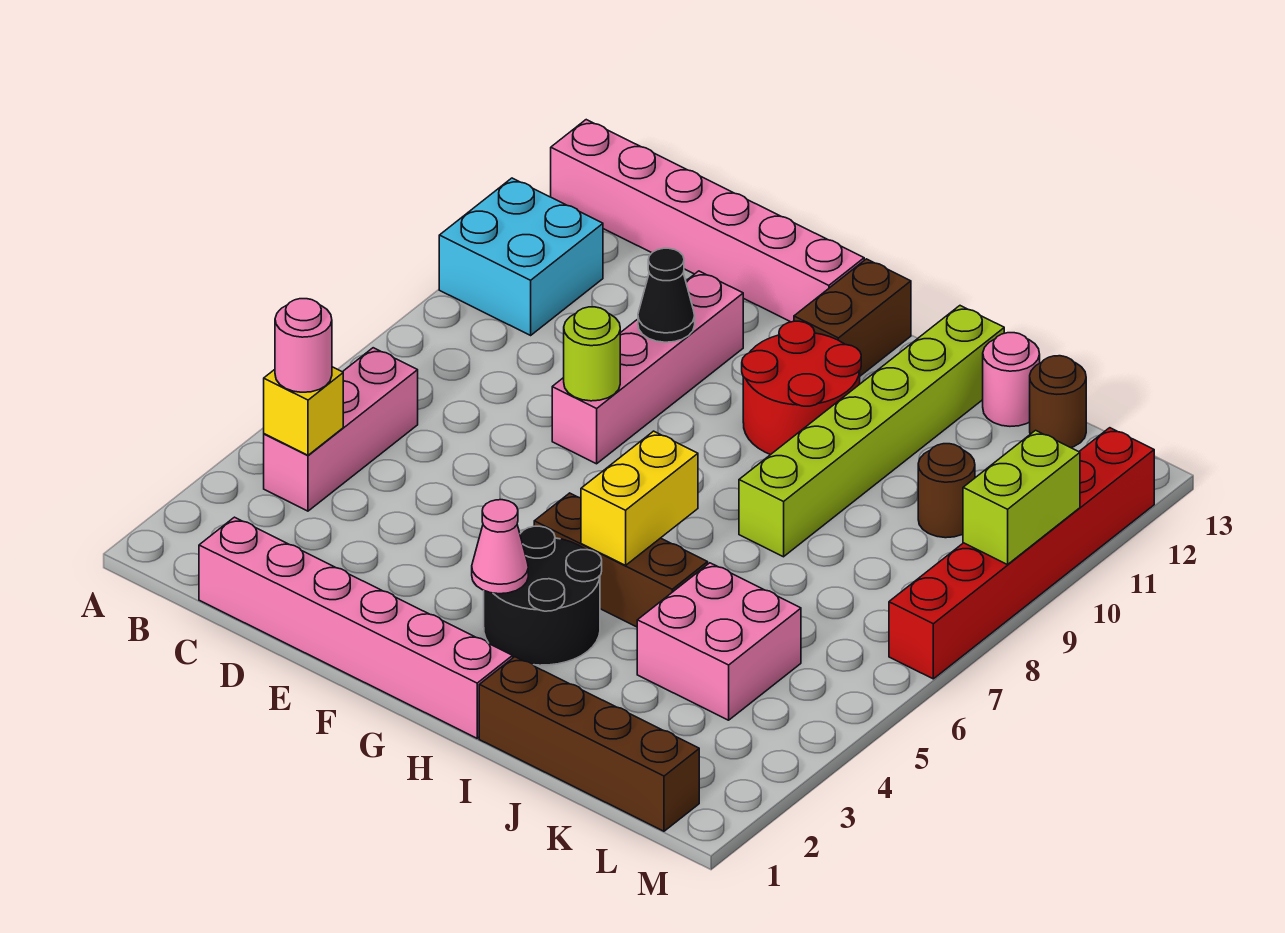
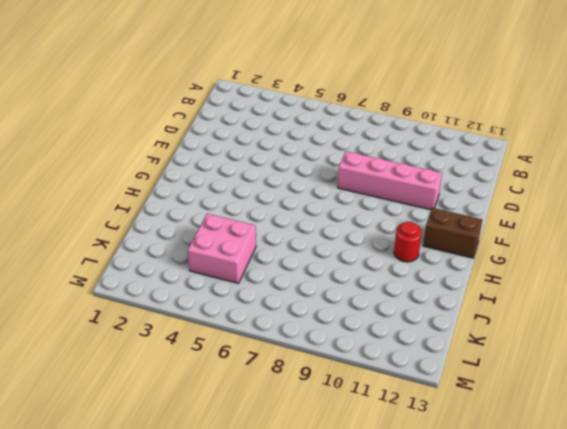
red round brick H11 level 1 -> red round brick G10:H11 level 1
none -> cyan brick A10:B11 level 1
none -> pink brick A13:F13 level 1
none -> pink brick B4:B6 level 1

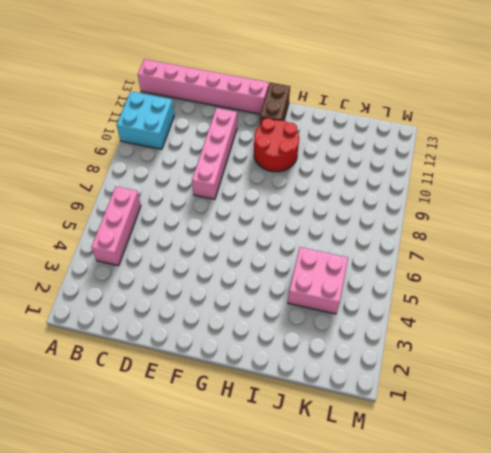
none -> pink brick C1:H1 level 1
none -> black round brick G3:H4 level 1
none -> brown brick G5:I5 level 1

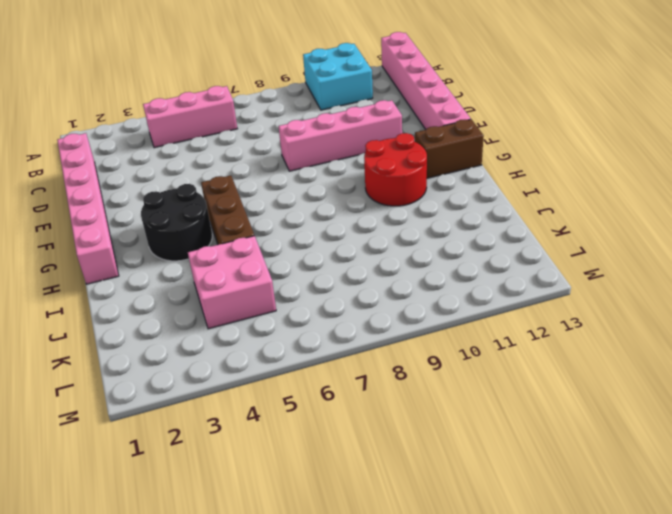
none -> brown brick I1:L1 level 1
none -> lime brick I8:I13 level 1
none -> pink round brick J13 level 1

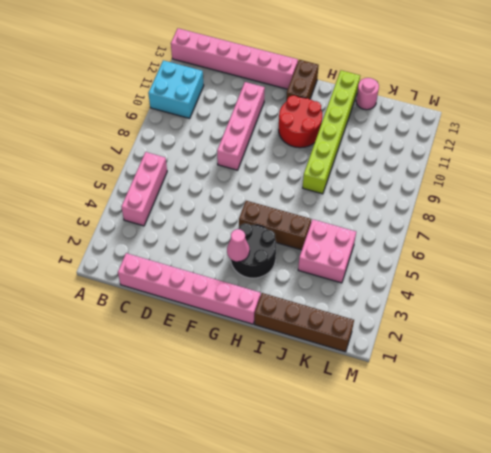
none -> brown round brick K10 level 1
none -> brown round brick K13 level 1
none -> red brick M7:M12 level 1

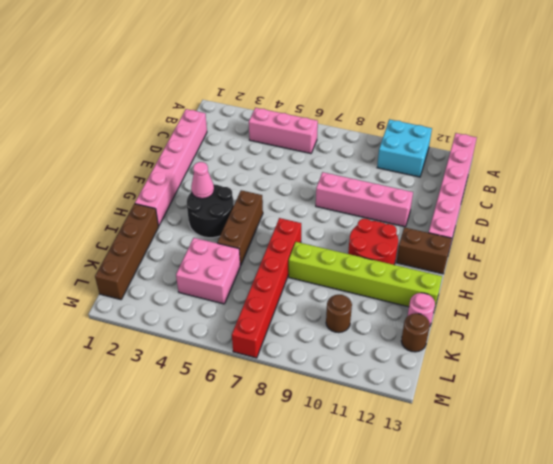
red brick H7:M7 level 1 -> red brick M7:M12 level 1
none -> yellow brick B4 level 2
none -> lime round brick E8 level 2
none -> black cone E10 level 2

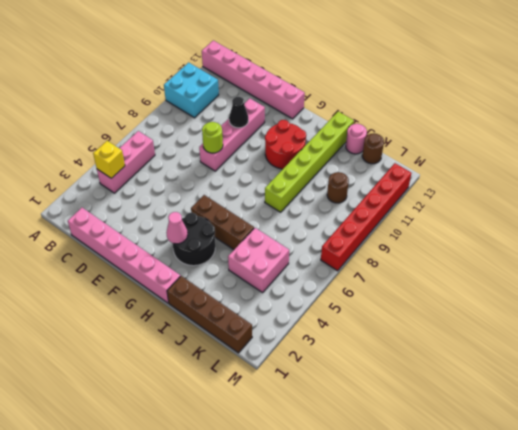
none -> brown brick G12:G13 level 1
none -> yellow brick H5:H6 level 2
none -> lime brick M9:M10 level 2

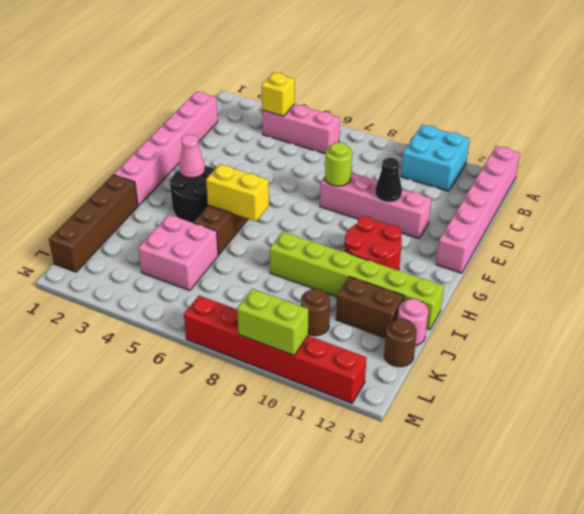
brown brick J11:J12 level 1 -> brown brick G12:G13 level 1
none -> pink round brick B4 level 3

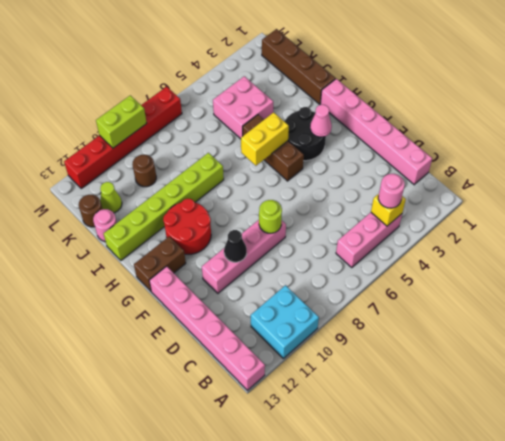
lime cone K12 level 1 -> none

